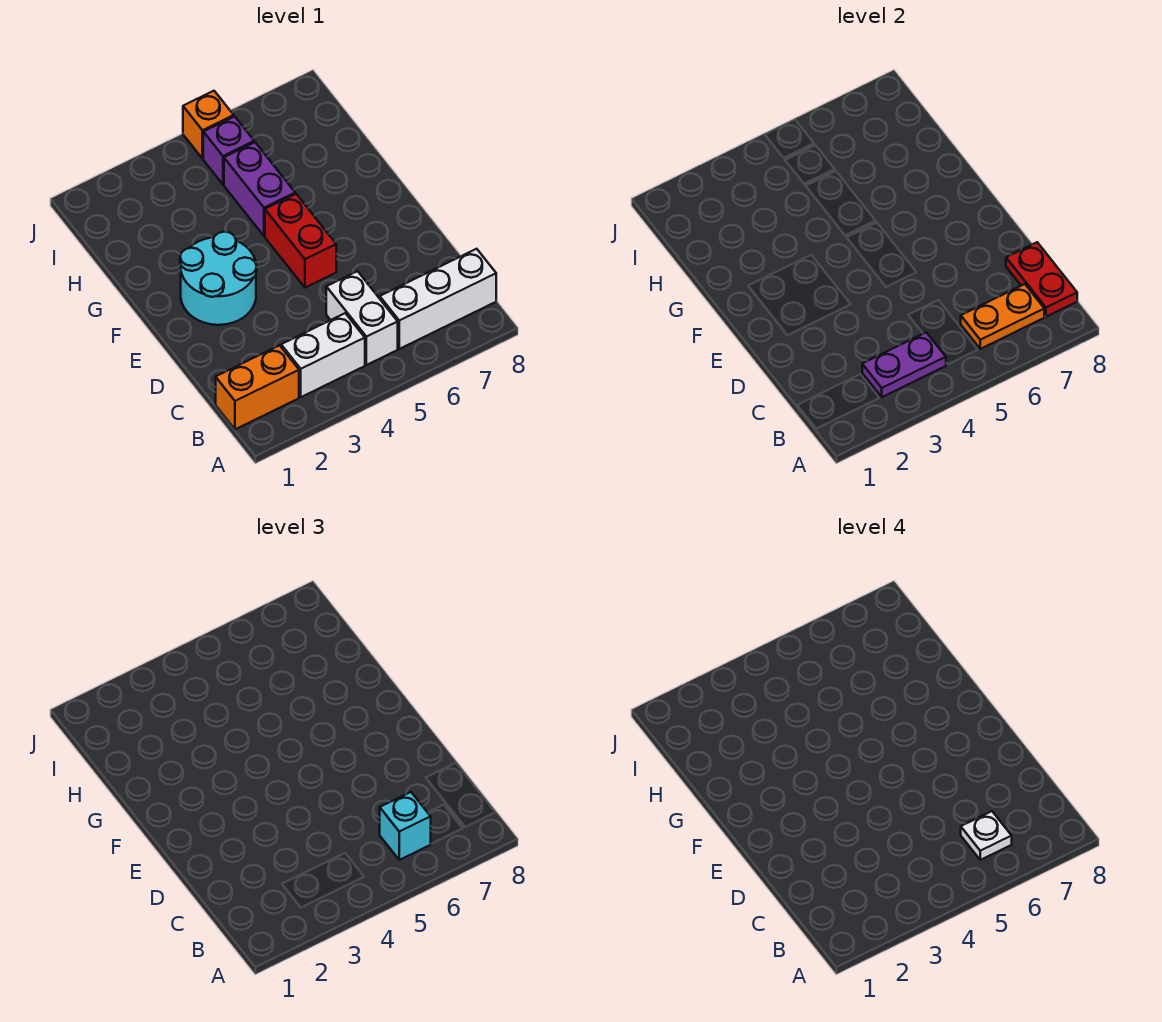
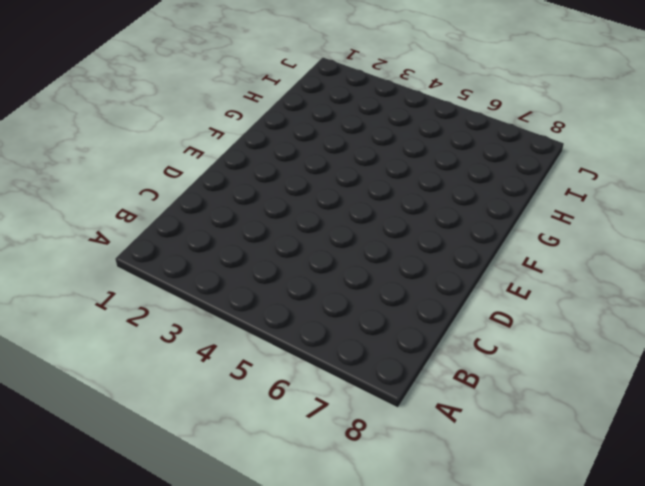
none -> orange brick B1:B2 level 1
none -> white brick B3:B4 level 1
none -> white brick B5:C5 level 1

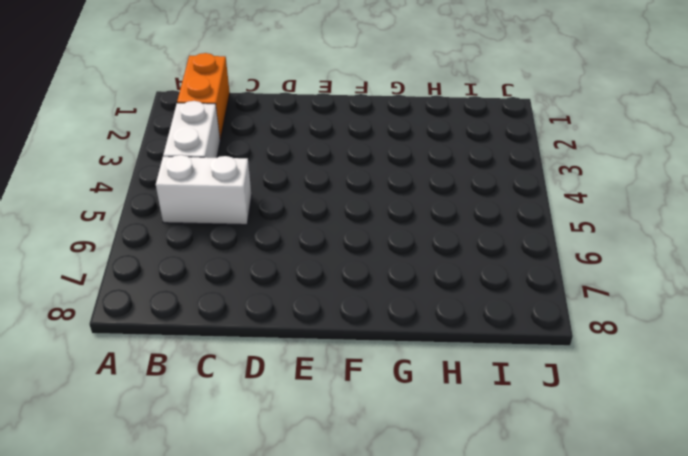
none -> white brick B6:B8 level 1
none -> cyan round brick E2:F3 level 1
none -> red brick E5:F5 level 1

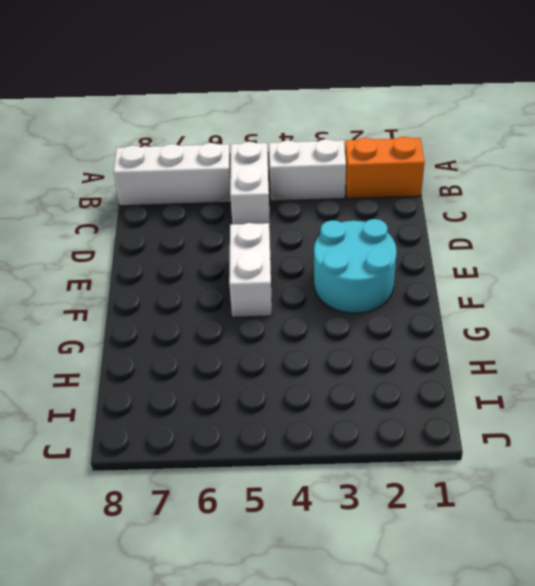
white brick E5:F5 level 1 -> red brick E5:F5 level 1
none -> purple brick G5:H5 level 1
none -> purple brick I5 level 1
none -> orange brick J5 level 1

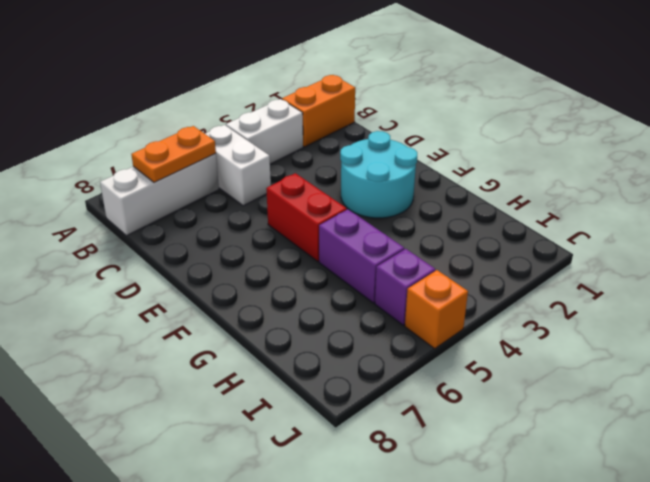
none -> purple plate B3:B4 level 2
none -> red plate B8:C8 level 2
none -> cyan brick B6 level 3

